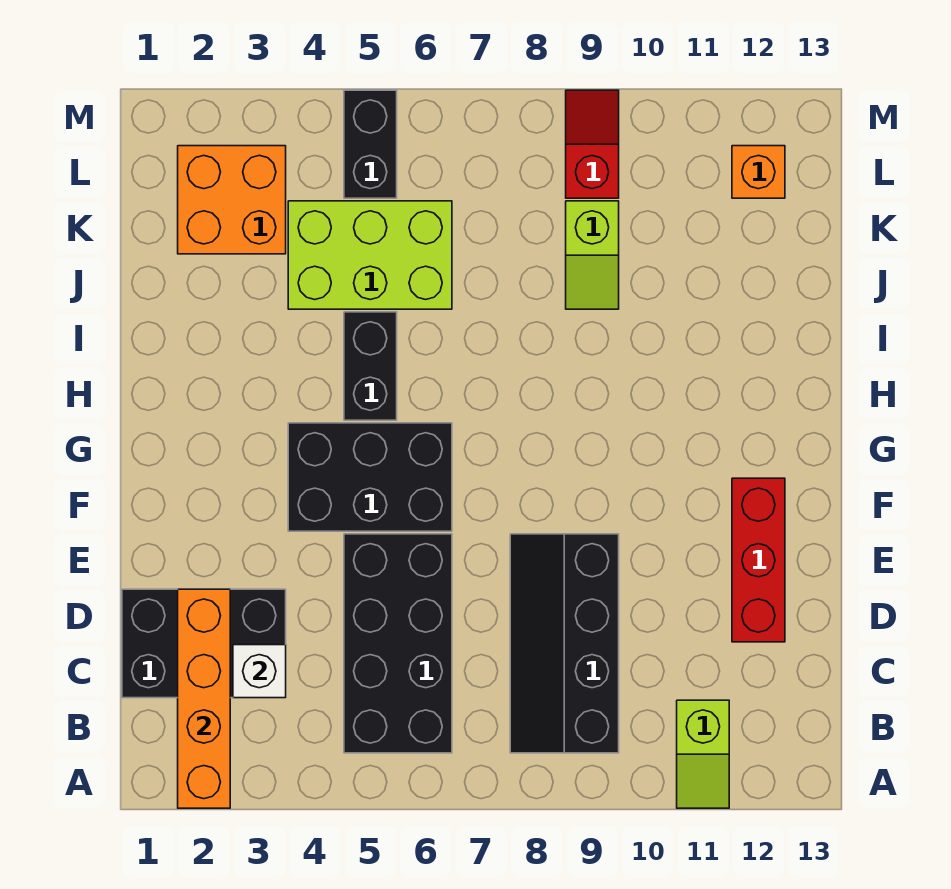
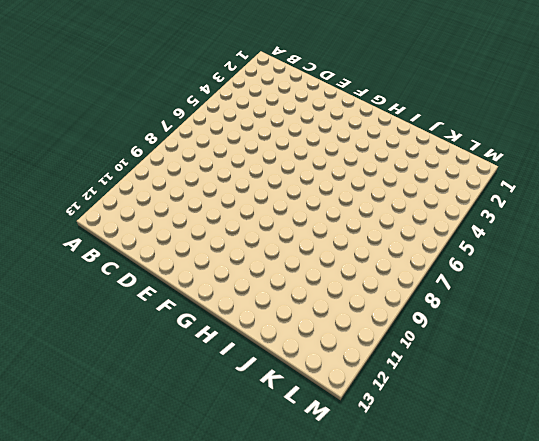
none -> lime slope A11:B11 level 1 top B
none -> black brick B5:E6 level 1
none -> black slope B8:E9 level 1 top 9

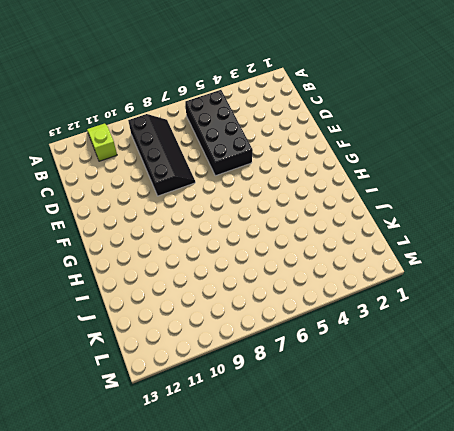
none -> black brick C1:D3 level 1
none -> red brick D12:F12 level 1
none -> black brick F4:G6 level 1

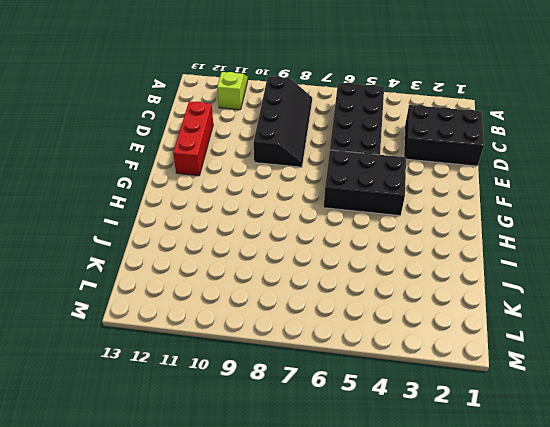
none -> black brick H5:I5 level 1
none -> lime brick J4:K6 level 1
none -> lime slope J9:K9 level 1 top K

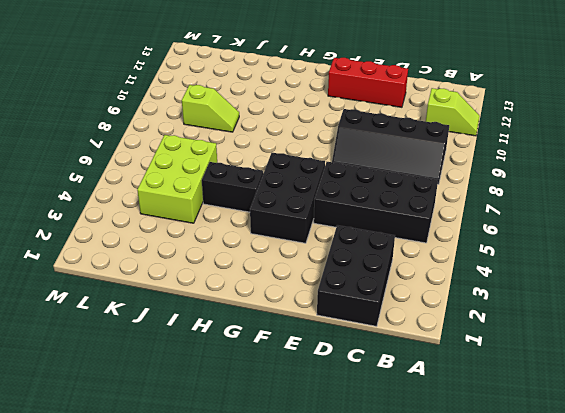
none -> orange brick K2:L3 level 1
none -> black brick L5:M5 level 1
none -> red slope L9:M9 level 1 top L

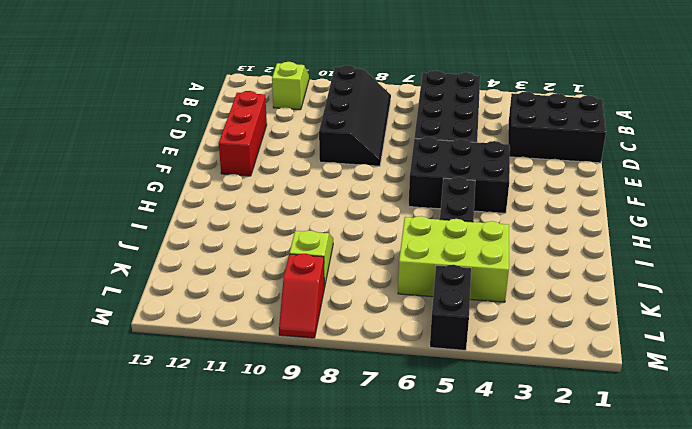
none -> orange brick K2:L3 level 1
none -> orange brick L12 level 1
none -> orange brick A2:D2 level 2

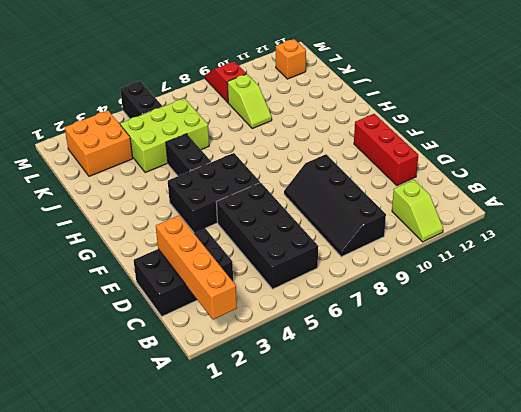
none -> white brick C3 level 2

